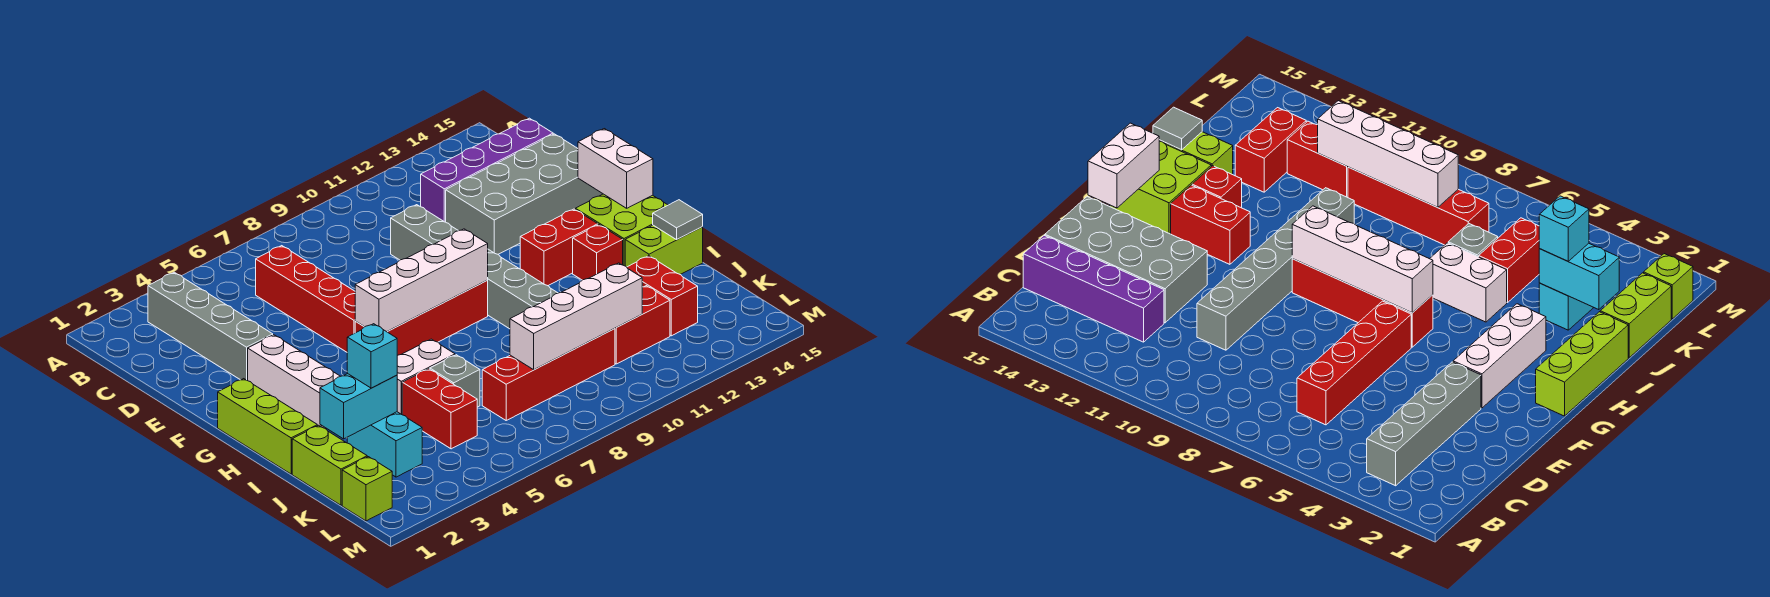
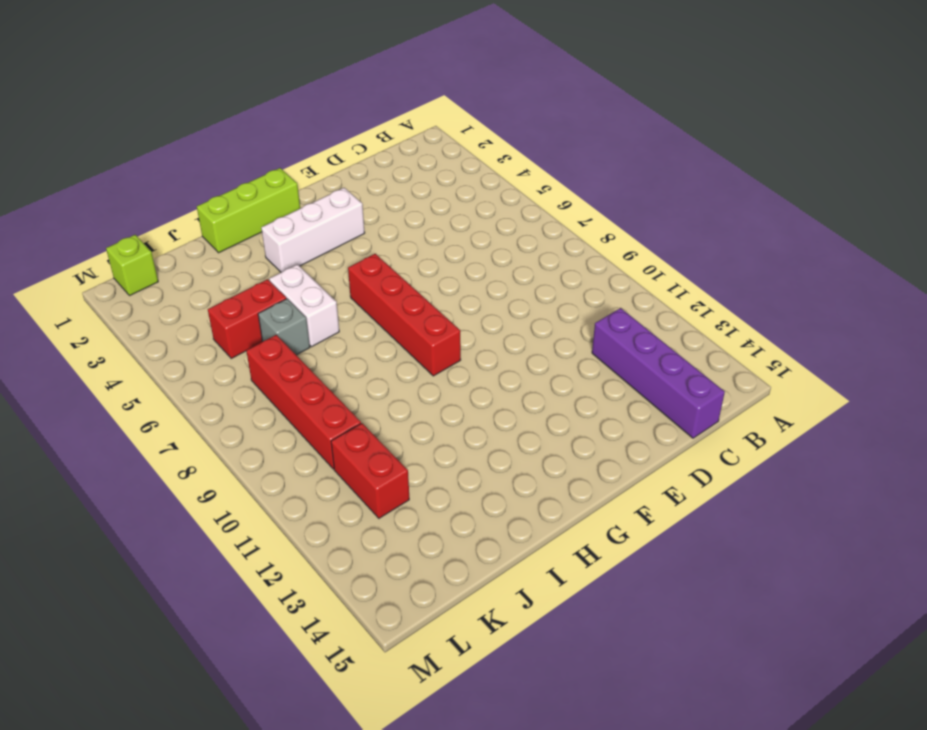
none -> grey brick B3:E3 level 1
none -> red brick C6:F6 level 1
none -> grey brick D10:I10 level 1

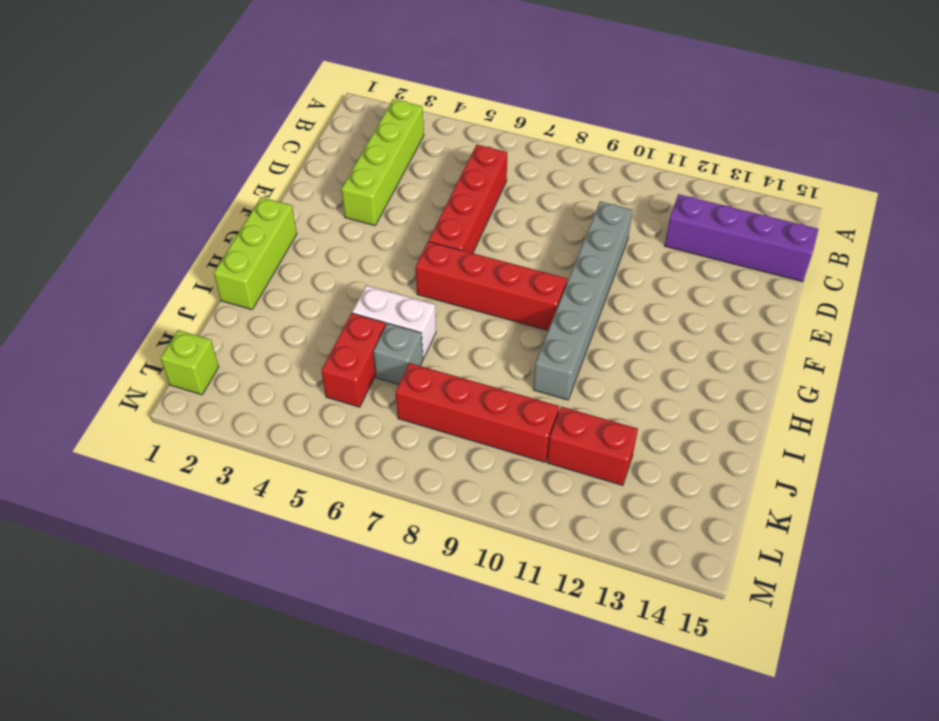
lime brick B3:E3 level 1 -> grey brick B3:E3 level 1
none -> grey brick D12:E15 level 1
none -> white brick F3:H3 level 1
none -> red brick G12:G13 level 1

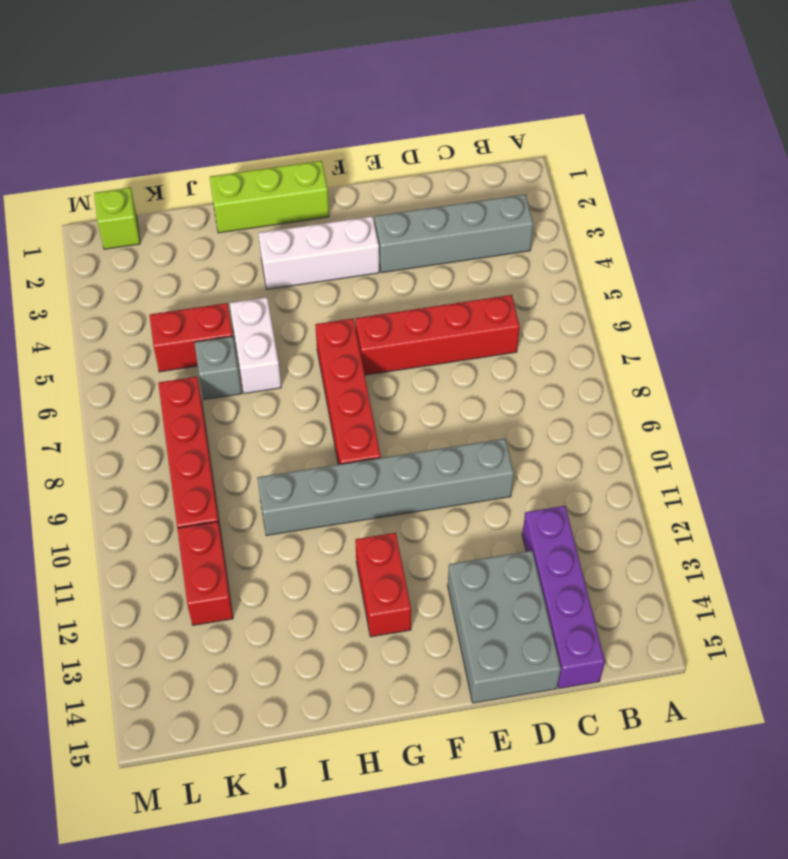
grey brick D13:E15 level 1 -> grey brick D12:E15 level 1
none -> lime brick G14:H15 level 1
none -> red brick H13 level 1
none -> lime brick I14:I15 level 1

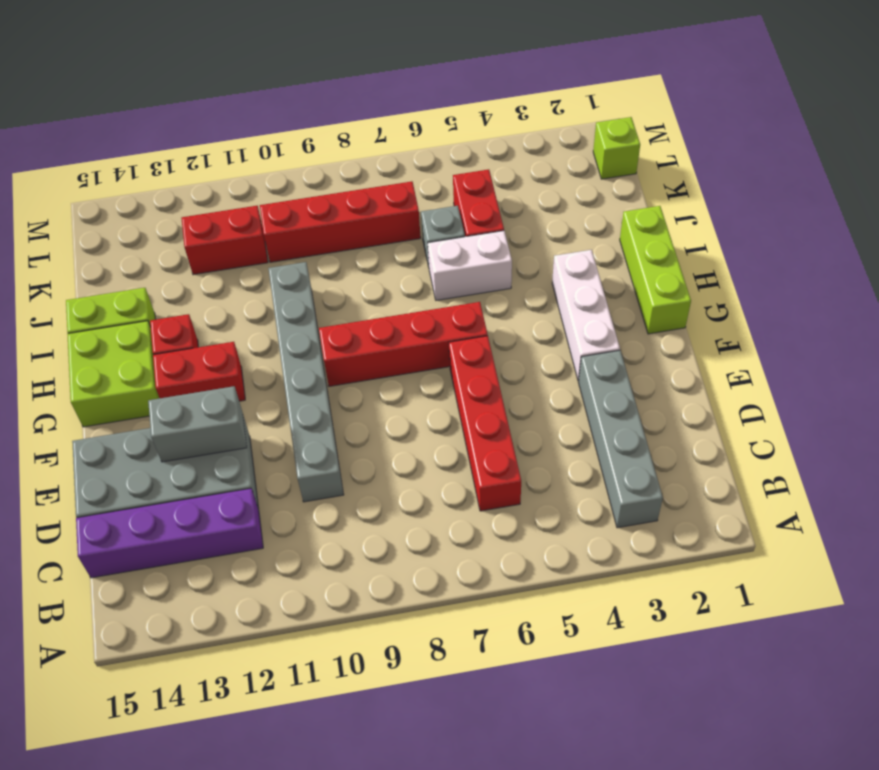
grey brick E12:E13 level 2 -> none
none -> lime brick J1:K1 level 1
none -> cyan brick J3:K3 level 1
none -> red brick J13:K13 level 1

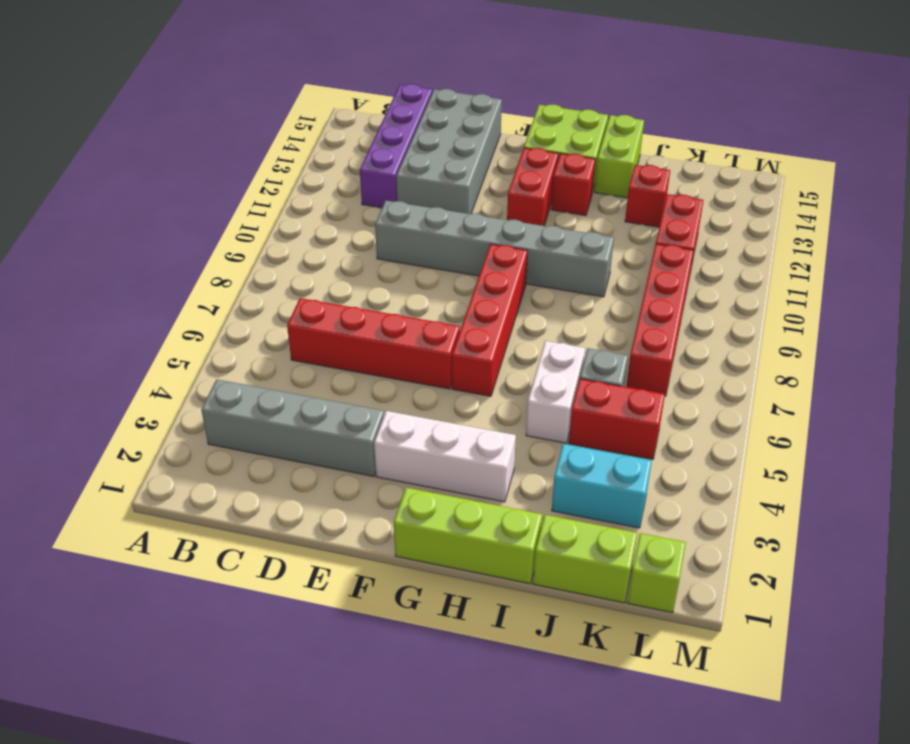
red brick J13 level 1 -> red brick J13:K13 level 1
none -> white brick F15:G15 level 2
none -> white brick G6:G9 level 2
none -> grey tile I15 level 2

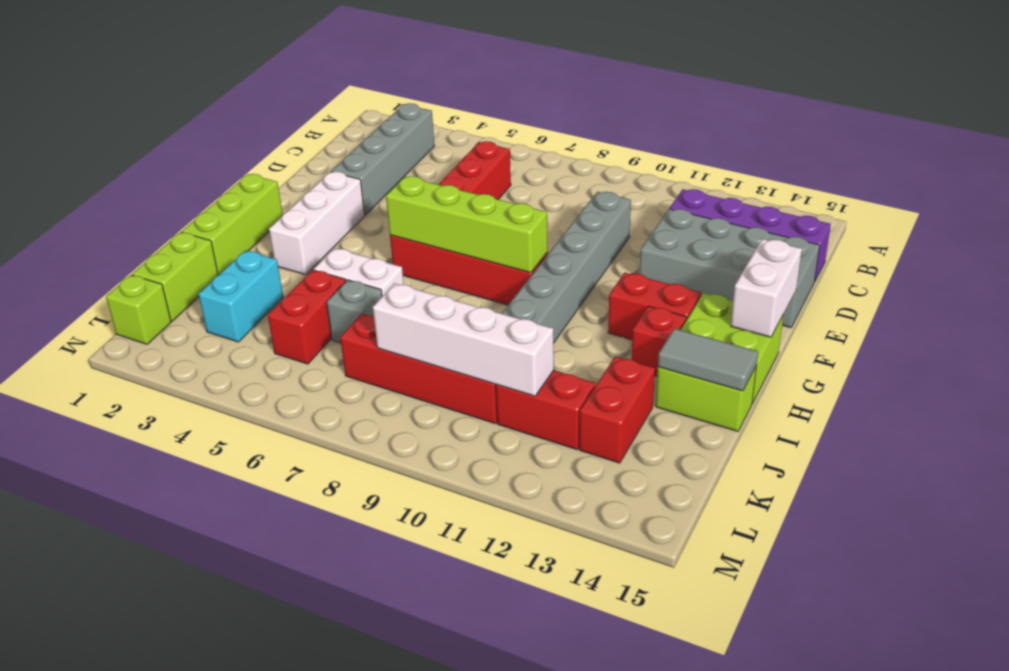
lime brick G6:G9 level 2 -> white brick G6:G9 level 2
grey tile I14:I15 level 2 -> grey tile I15 level 2
none -> cyan brick J2:J3 level 2
none -> cyan brick J3 level 3

